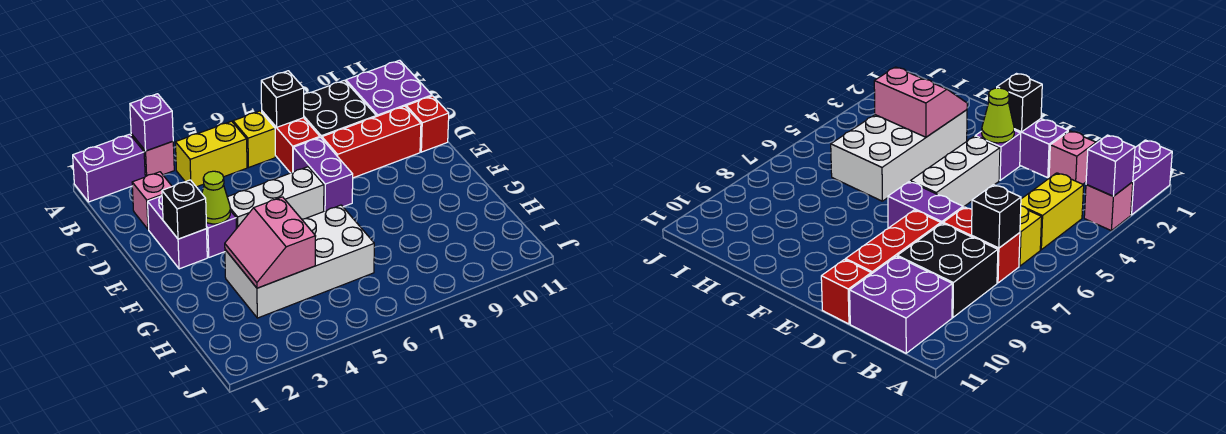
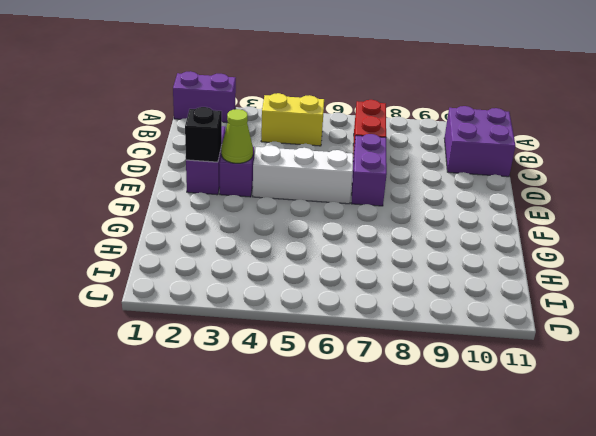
none -> pink brick A3 level 1
none -> yellow brick B6 level 1
none -> black brick B8:C9 level 1

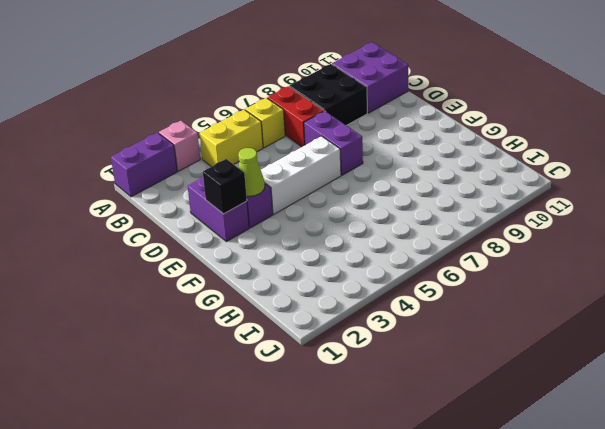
none -> pink brick C2 level 1
none -> red brick D8:D10 level 1
none -> red brick D11 level 1

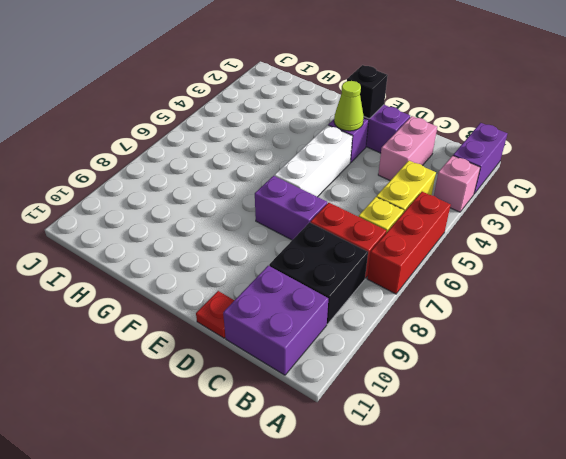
red brick A5:A7 level 1 -> red brick D8:D10 level 1
pink brick C2:C3 level 1 -> pink brick C2 level 1
red plate D11 level 1 -> red brick D11 level 1
none -> white brick G3:H6 level 1
none -> purple brick A3 level 2
none -> black brick B7 level 2

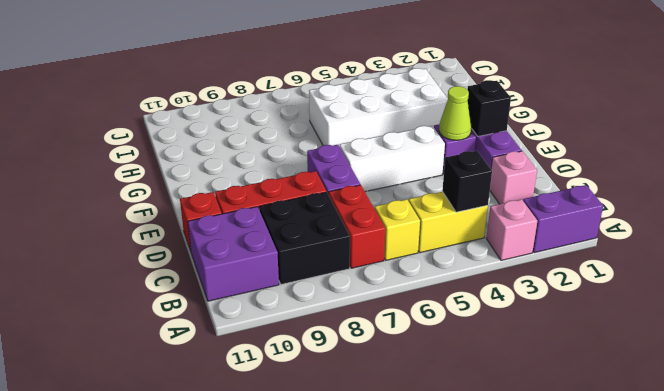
black brick B4 level 2 -> black brick B7 level 2
none -> purple brick A3 level 2
none -> pink slope G3:H4 level 2 top 4

